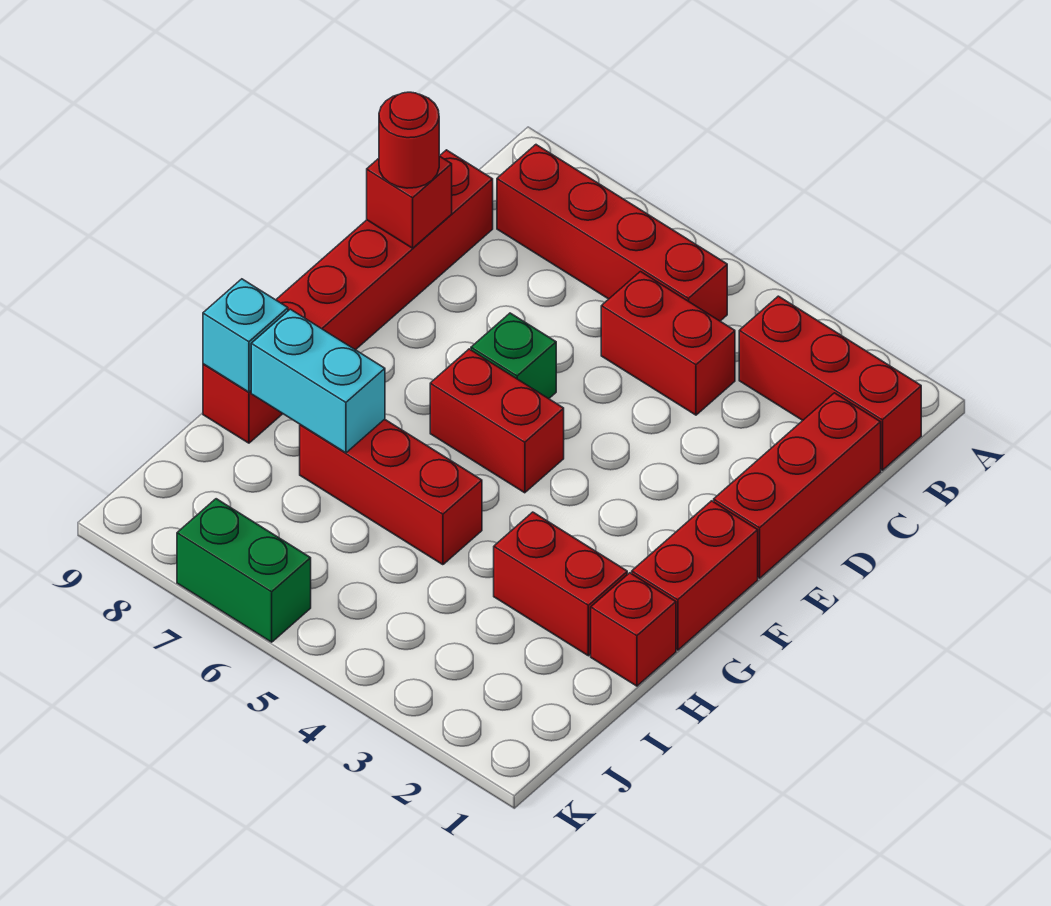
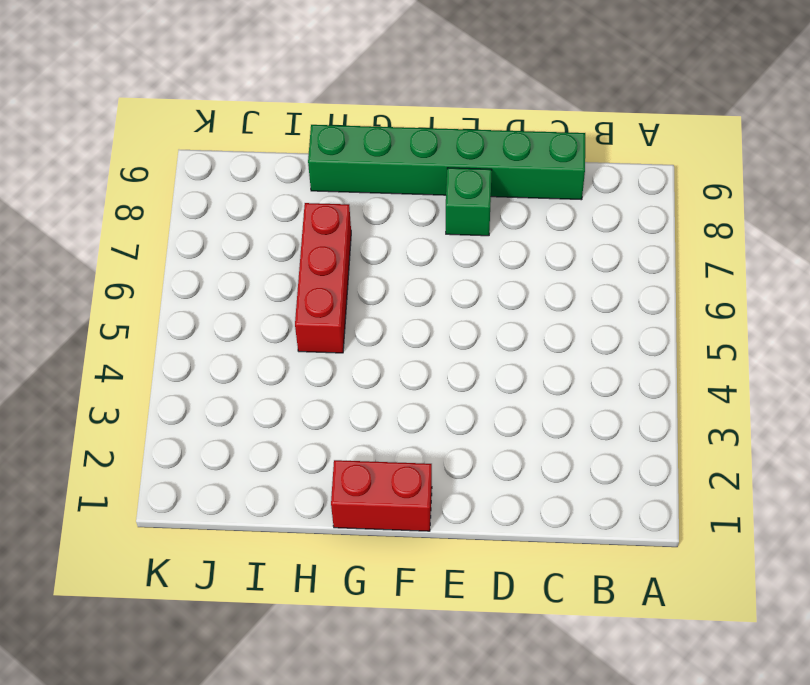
green brick C9:H9 level 1 -> red brick C9:H9 level 1
green brick E8 level 1 -> green brick E6 level 1
none -> red brick B1:B3 level 1
none -> red brick B5:B8 level 1
none -> red brick C1:E1 level 1

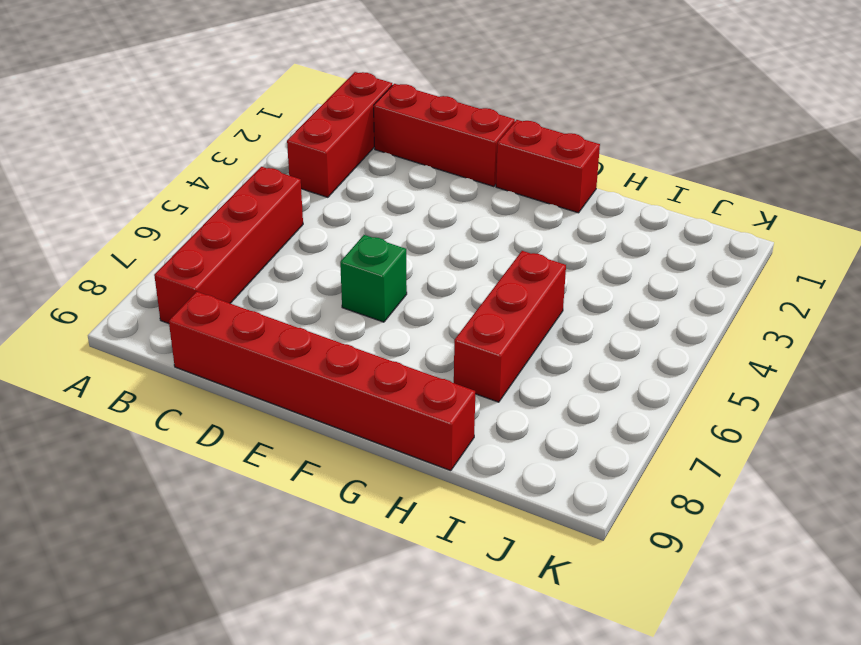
none -> red brick C4:C5 level 1
none -> red brick F5:F6 level 1
none -> red brick H1 level 1

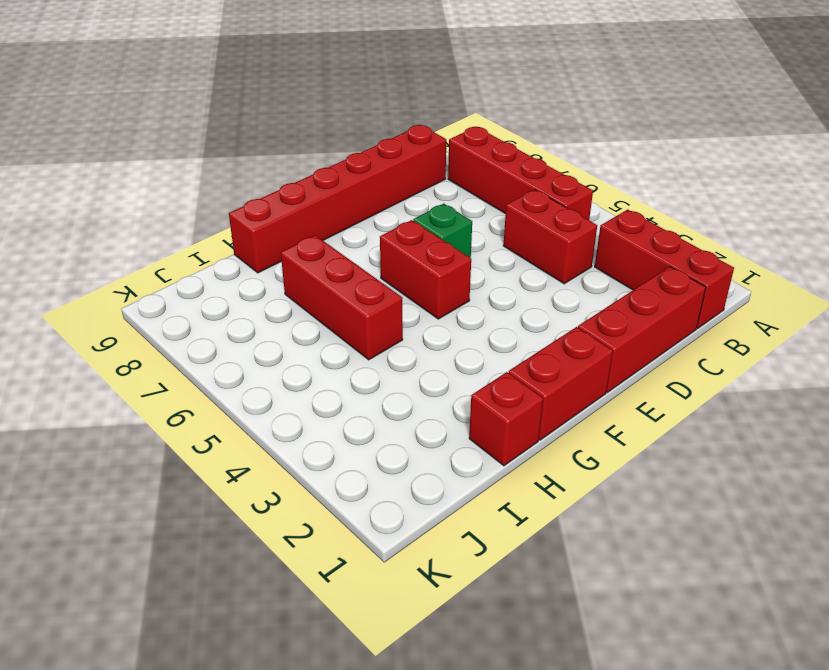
none -> red brick H2:H3 level 1
none -> green brick K6:K7 level 1
none -> red brick D9 level 2

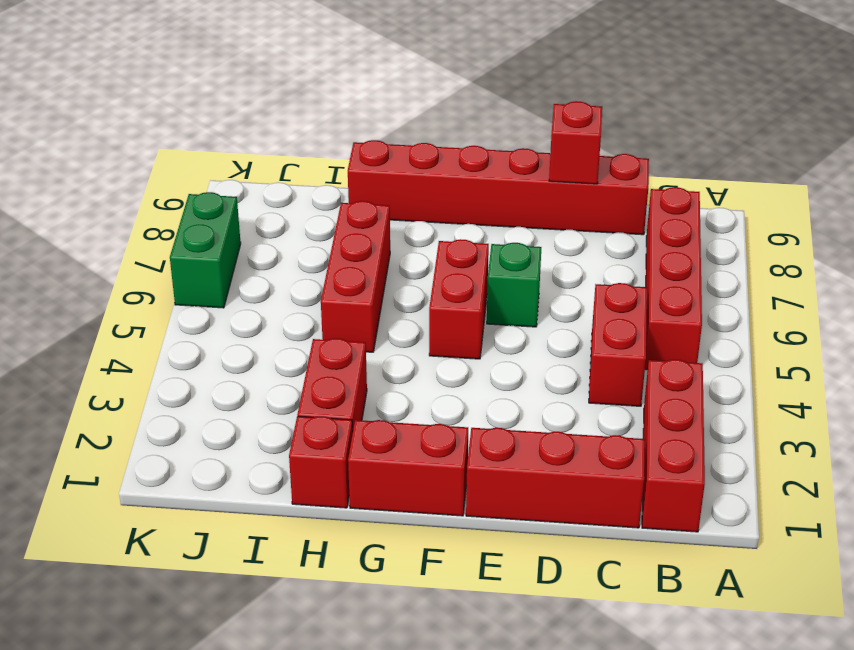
none -> cyan brick H7:H8 level 2
none -> cyan brick H9 level 2
none -> red round brick D9 level 3

